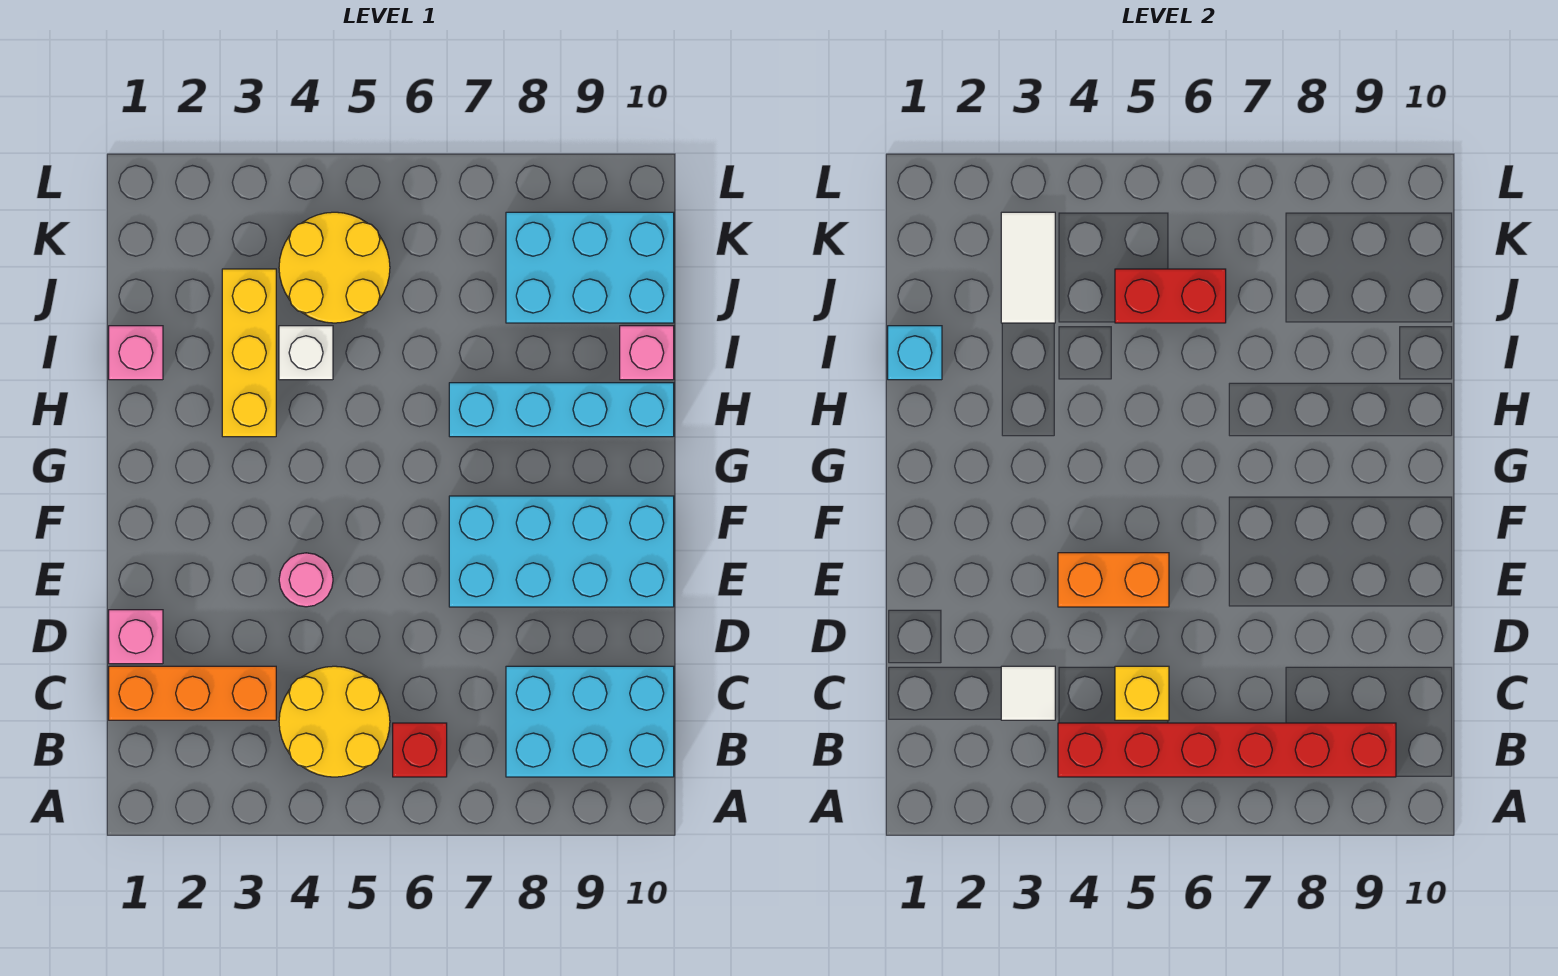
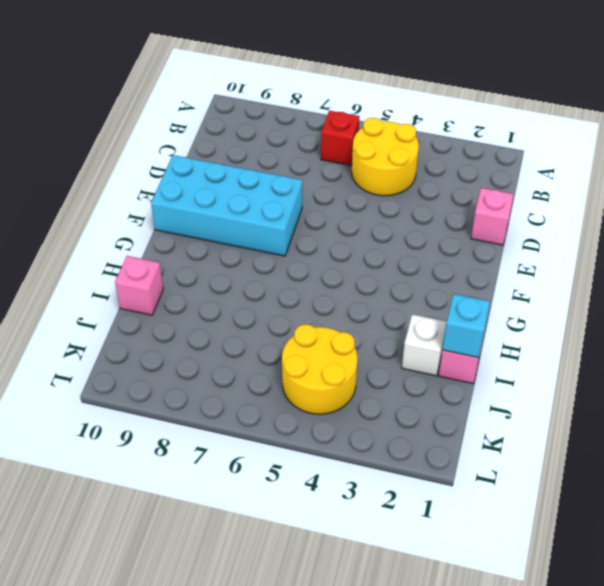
white brick I2 level 1 -> white brick I4 level 1
none -> cyan brick B8:C10 level 1
none -> orange brick C1:C3 level 1
none -> pink round brick E4 level 1

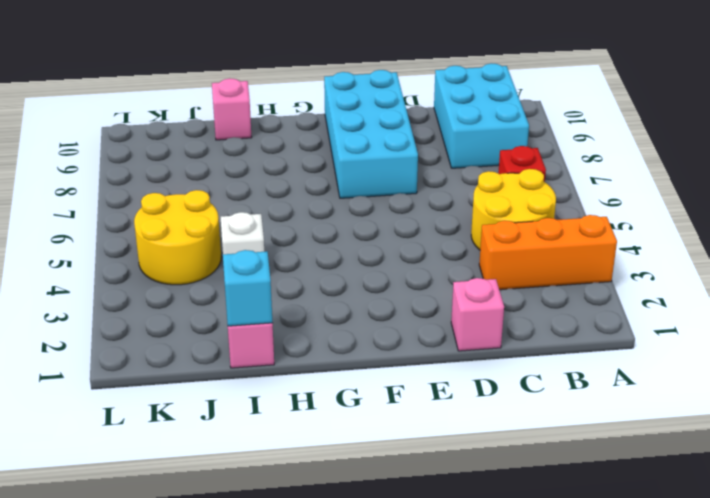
orange brick A3:C3 level 1 -> orange brick C1:C3 level 1
none -> pink round brick E4 level 1
none -> yellow brick H3:J3 level 1
none -> cyan brick H7:H10 level 1

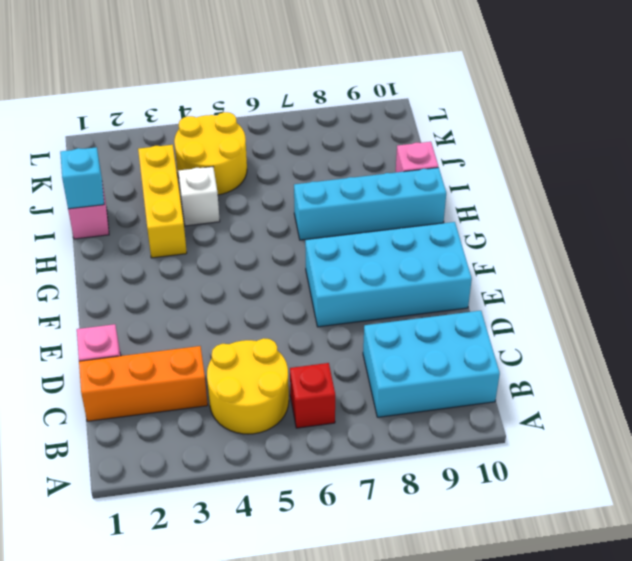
none -> pink round brick E4 level 1
none -> cyan brick J8:K10 level 1
none -> red brick B4:B9 level 2

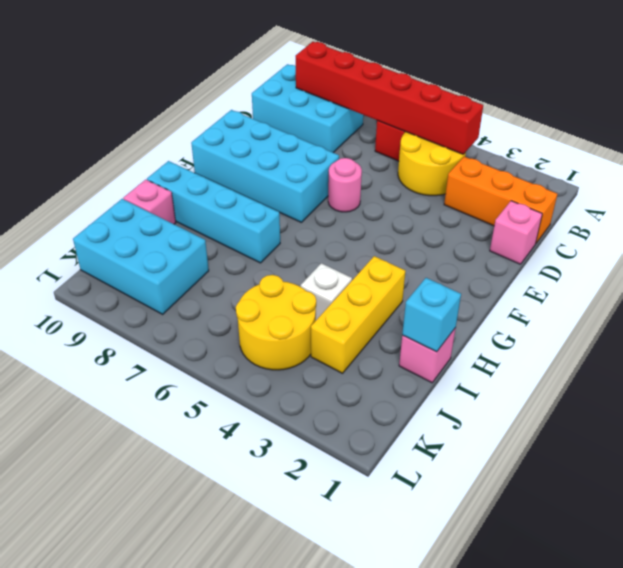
pink round brick E6 level 1 -> pink round brick E4 level 1
none -> white tile C3 level 2
none -> yellow brick C5 level 2
none -> orange brick E4:E5 level 2

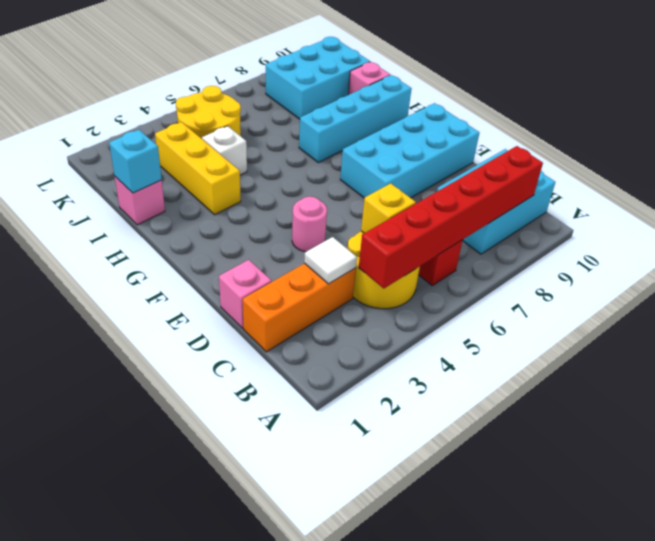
none -> orange brick E4:E5 level 2
none -> white tile J3:K3 level 2
none -> red brick J5:J6 level 2

